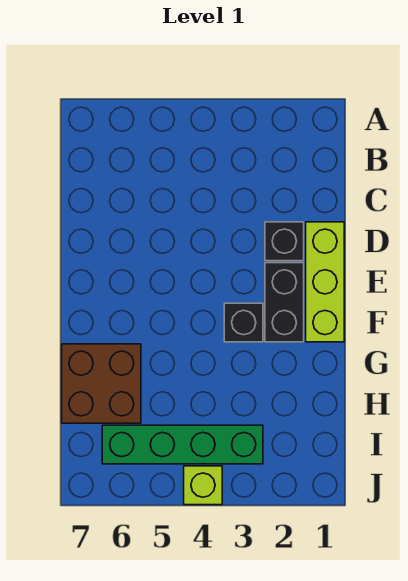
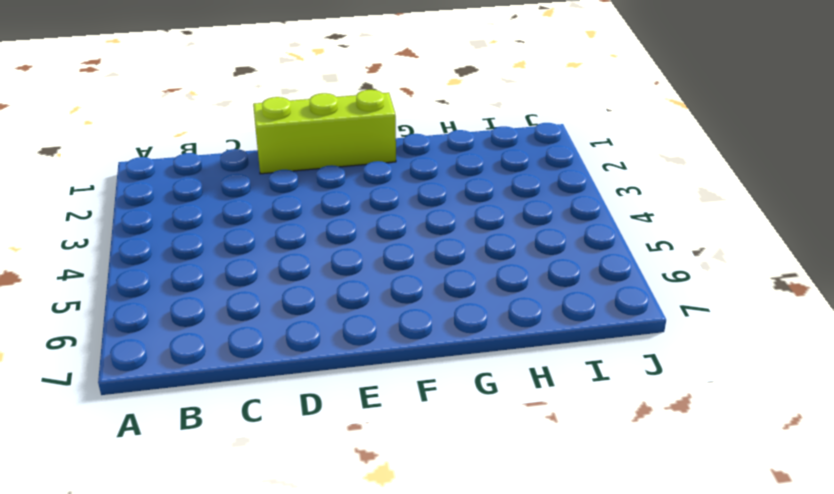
none -> black brick D2 level 1
none -> black brick E2:F2 level 1

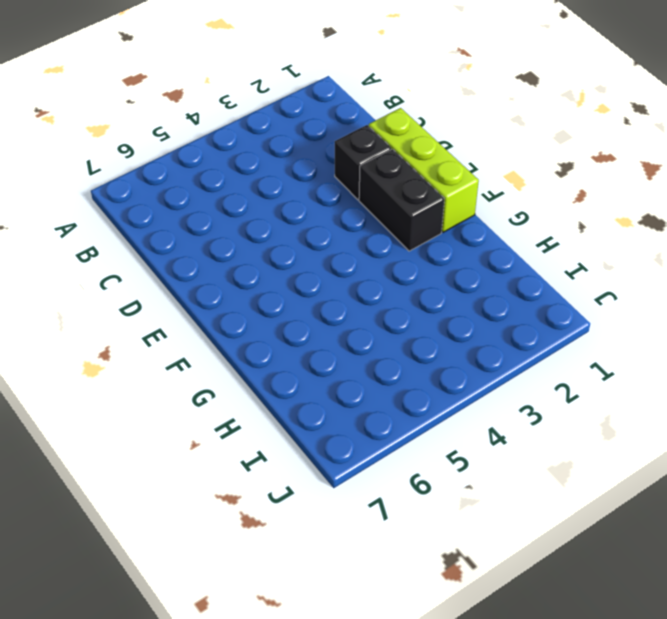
none -> black brick F3 level 1
none -> brown brick G6:H7 level 1

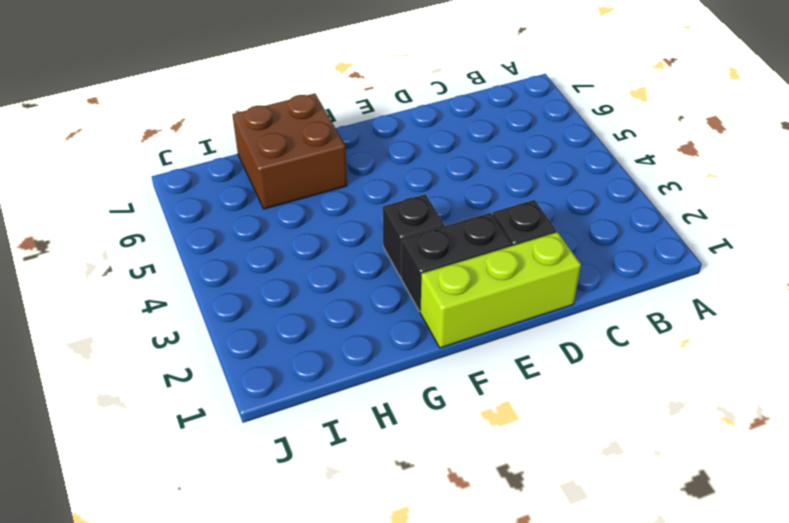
none -> green brick I3:I6 level 1
none -> lime brick J4 level 1

